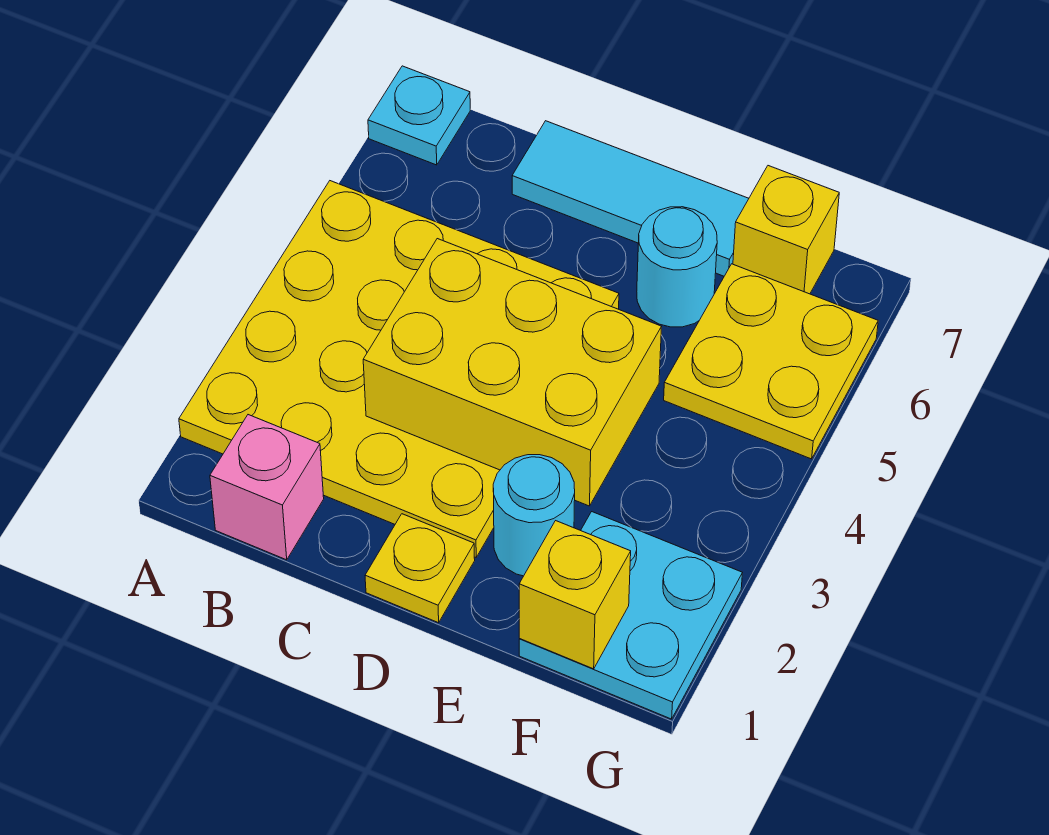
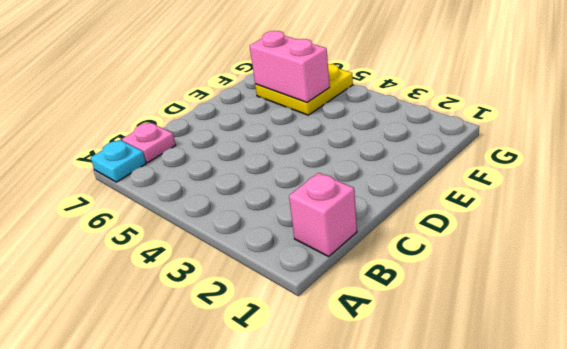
pink plate B7 level 1 -> none
pink brick F5:F6 level 2 -> none
none -> yellow plate A2:D5 level 1
none -> cyan tile C7:E7 level 1
none -> yellow plate D1 level 1

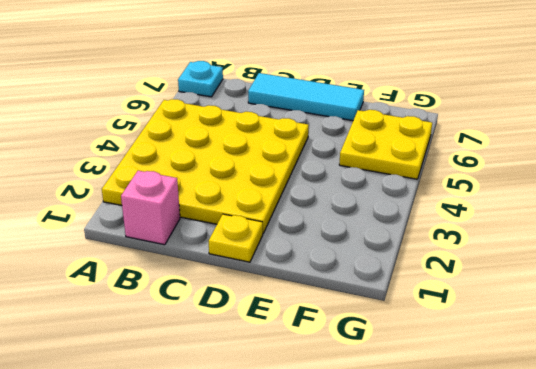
none -> cyan round brick E2 level 1
none -> cyan round brick E6 level 1
none -> cyan plate F1:G2 level 1

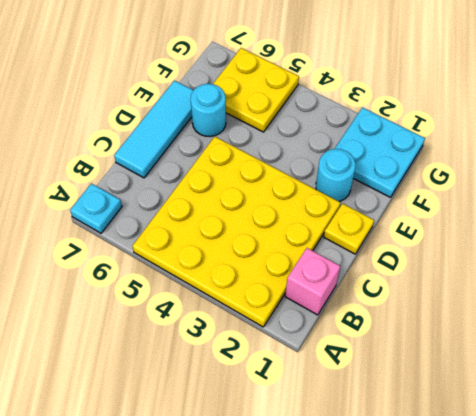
none -> yellow brick F7 level 1
none -> yellow brick C3:E4 level 2
none -> yellow brick F1 level 2

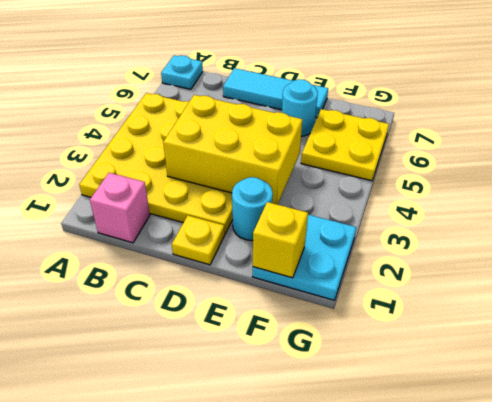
none -> yellow brick F7 level 1

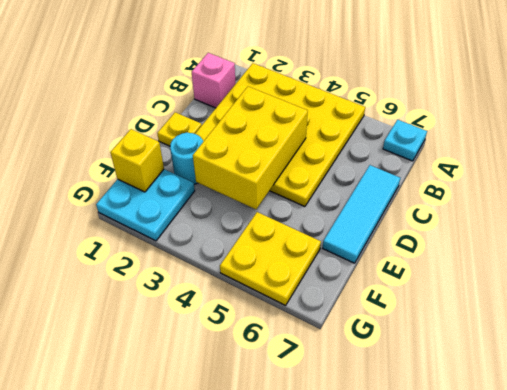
none -> cyan round brick E6 level 1
none -> yellow brick F7 level 1

